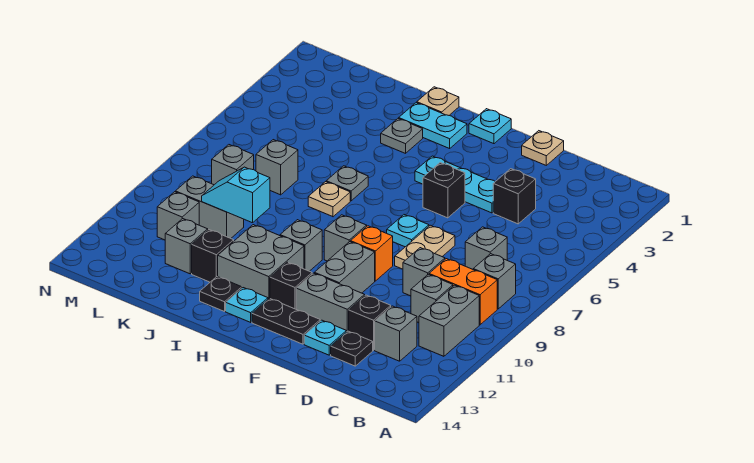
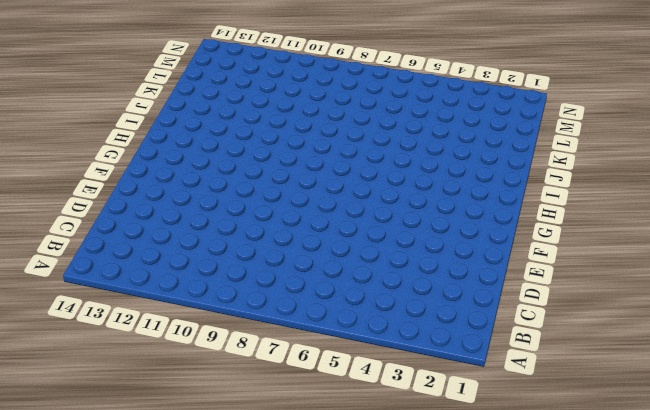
none -> grey brick B8 level 1
none -> orange brick B9:C9 level 1
none -> grey brick B10:B11 level 1
none -> grey brick C7 level 1

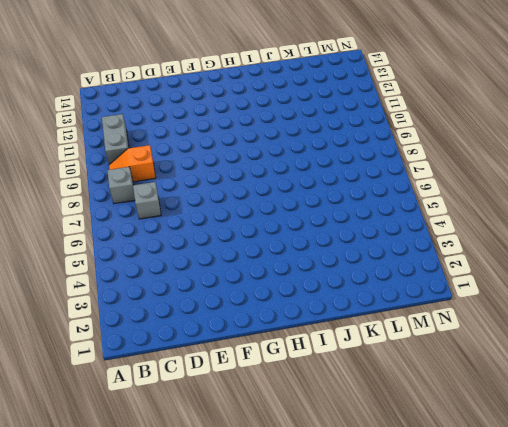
orange slope B9:C9 level 1 top C -> orange brick B9:C9 level 1
none -> grey brick C10 level 1
none -> grey brick C12 level 1
none -> black brick D4 level 1
none -> grey brick D9 level 1

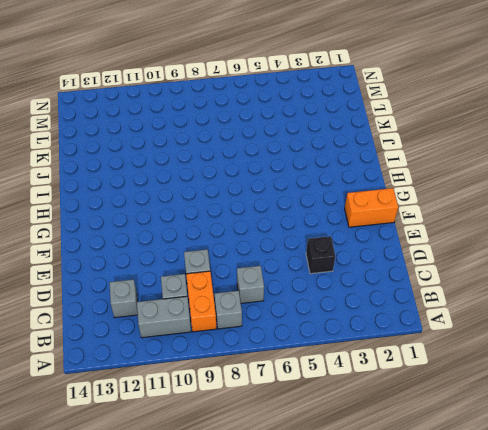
orange brick F1:F2 level 1 -> none
none -> black brick D12 level 1
none -> black plate D13 level 1
none -> tan plate E1 level 1
none -> cyan plate E4:G4 level 1

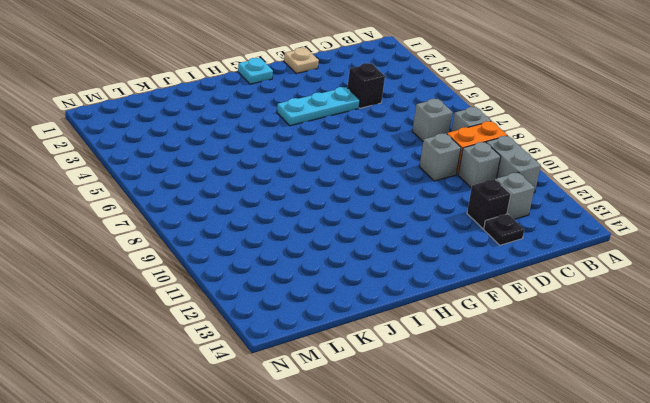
none -> tan plate E7:E8 level 1
none -> grey brick E12:F12 level 1
none -> cyan plate E13 level 1
none -> black brick F5 level 1

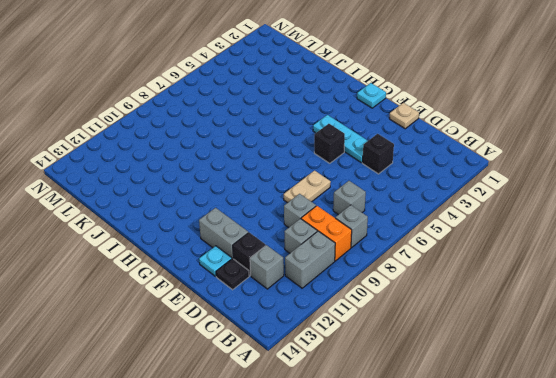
none -> cyan plate F7 level 1
none -> orange brick F9 level 1
none -> grey brick F10:F11 level 1
none -> black plate F13:G13 level 1

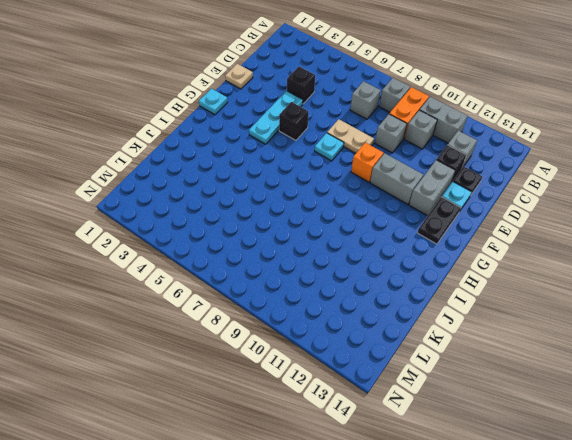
none -> grey brick G9 level 1
none -> black brick G12 level 1
none -> cyan plate H2:I2 level 1
none -> grey brick H10 level 1

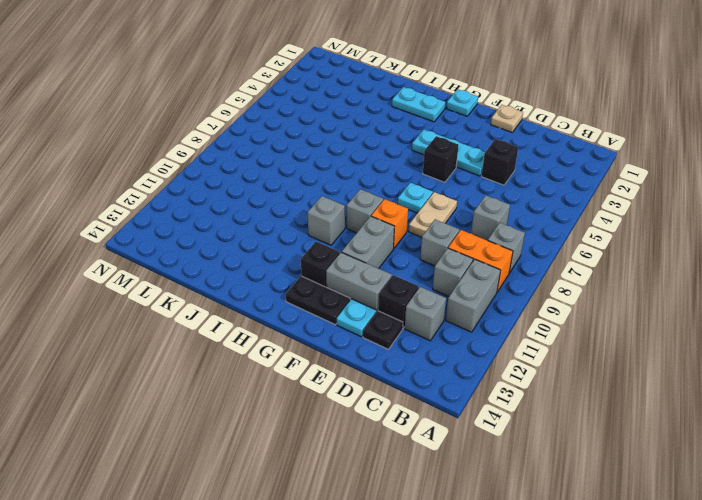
none -> grey brick H11:I12 level 1
none -> cyan plate H13 level 1
none -> tan plate I1 level 1
none -> grey plate I3 level 1

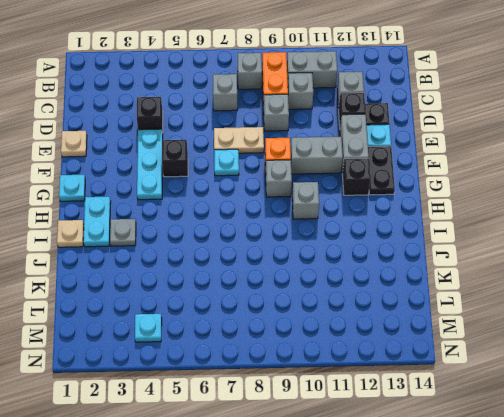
cyan plate M4 level 1 -> cyan plate H13 level 1
none -> grey brick H11:I12 level 1
none -> grey plate I6 level 1
none -> tan plate I7 level 1
none -> black plate I13 level 1

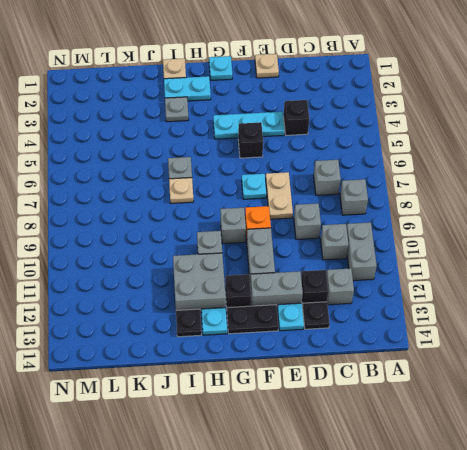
none -> orange brick B9:C9 level 1
none -> black brick J12 level 1
none -> grey brick K7 level 1
none -> grey brick K10:L10 level 1

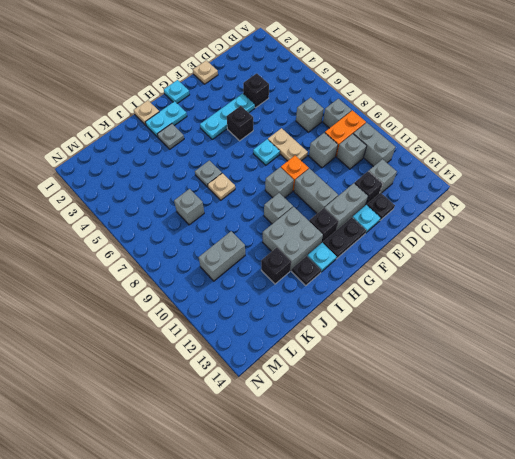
none -> grey brick K12 level 1
none -> grey brick L8 level 1
none -> grey brick L11 level 1
none -> cyan slope J10:K10 level 2 top J

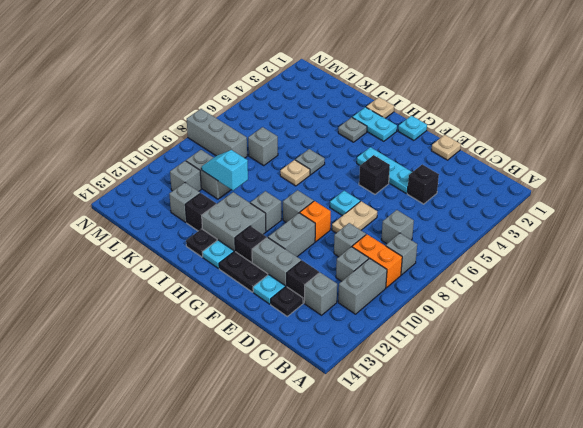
grey brick L8:N8 level 1 -> grey brick L8 level 1

